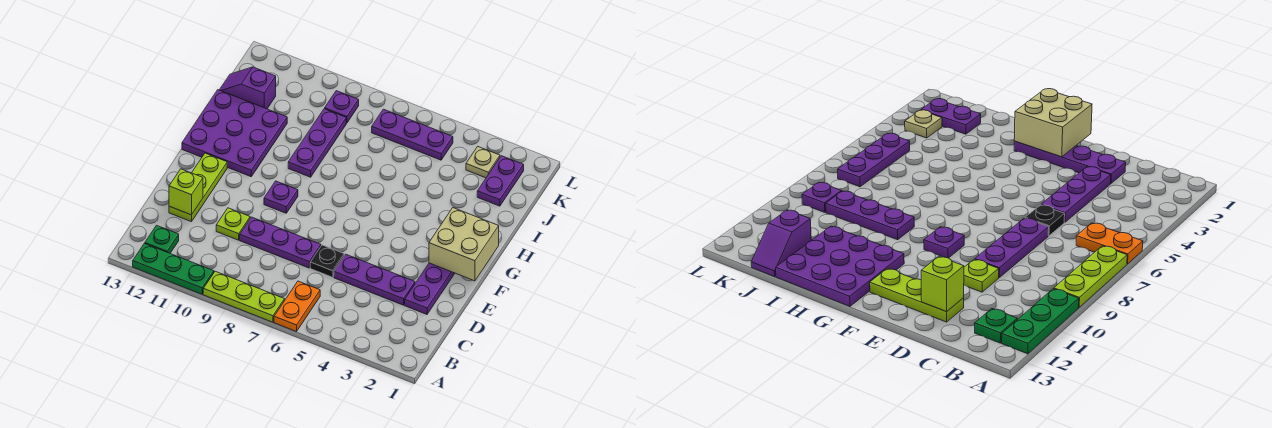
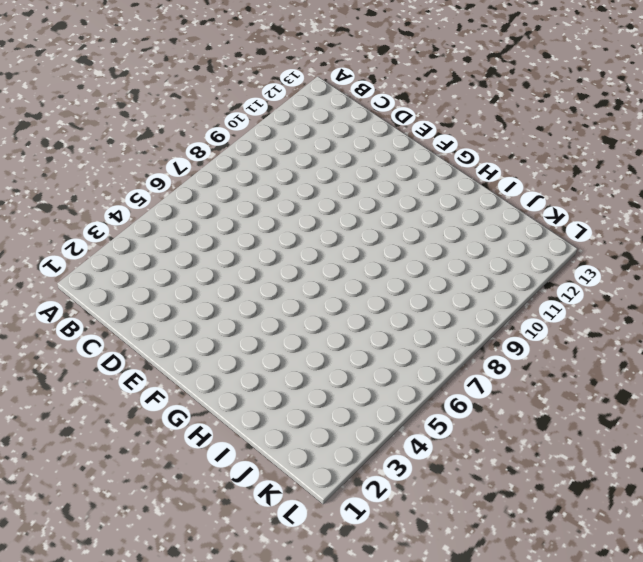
none -> orange plate A6:B6 level 1
none -> lime plate A7:A9 level 1
none -> green plate A10:A12 level 1

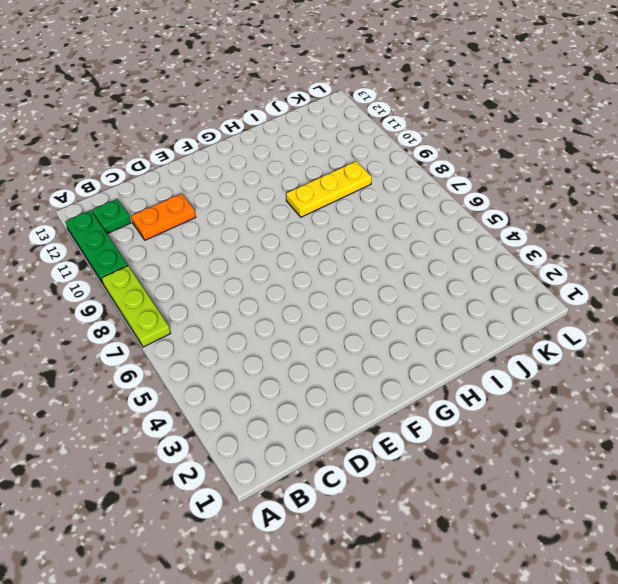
orange plate C11:D11 level 1 -> orange plate A6:B6 level 1
yellow plate H9:J9 level 1 -> purple plate H9:J9 level 1
none -> purple plate D2:G2 level 1
none -> purple plate D3:D5 level 1
none -> black plate D6 level 1

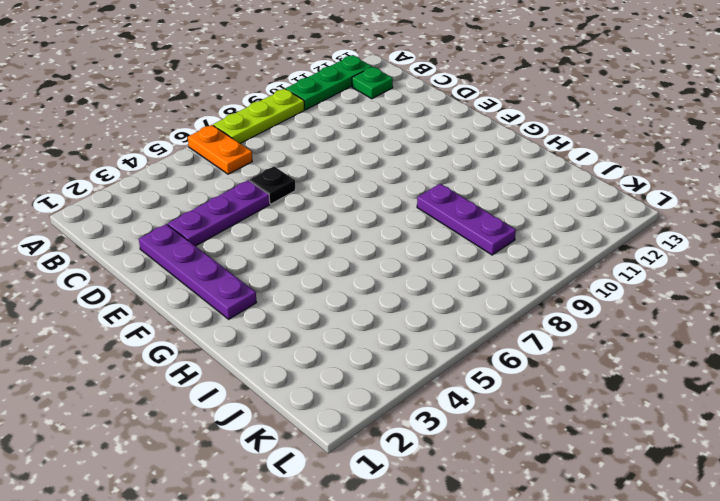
none -> purple plate D7:D9 level 1
none -> lime plate D10 level 1
none -> lime plate D12:F12 level 1

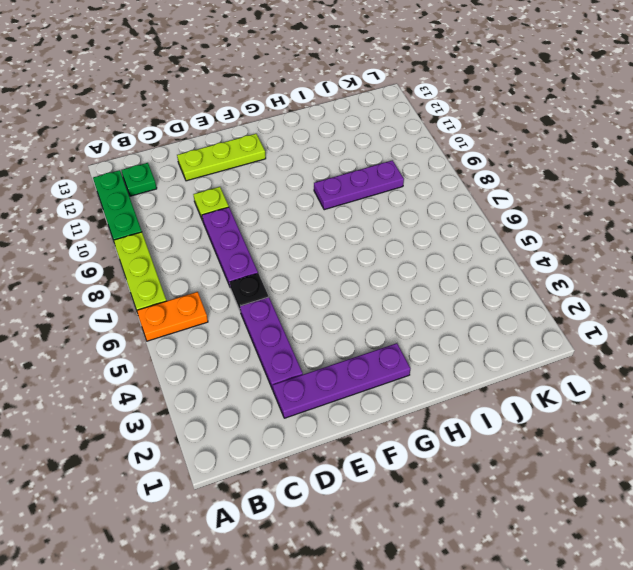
none -> purple plate F9 level 1
none -> purple plate G11:I13 level 1
none -> purple plate J2:K2 level 1

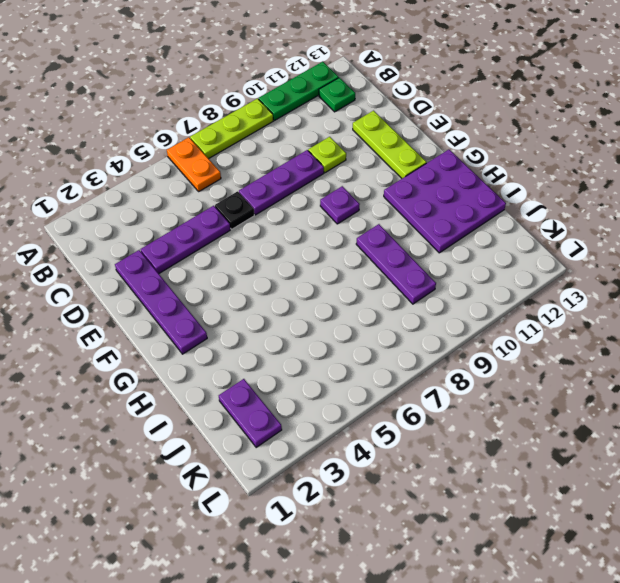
none -> purple slope J12:J13 level 1 top 12
none -> tan plate K3 level 1
none -> purple plate K5:K7 level 1

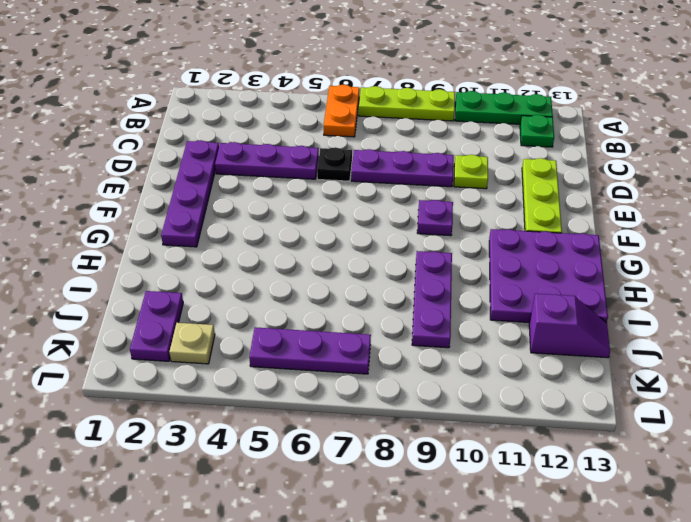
none -> purple plate K9 level 1
none -> lime brick D12 level 2
none -> tan brick F1:G2 level 2

